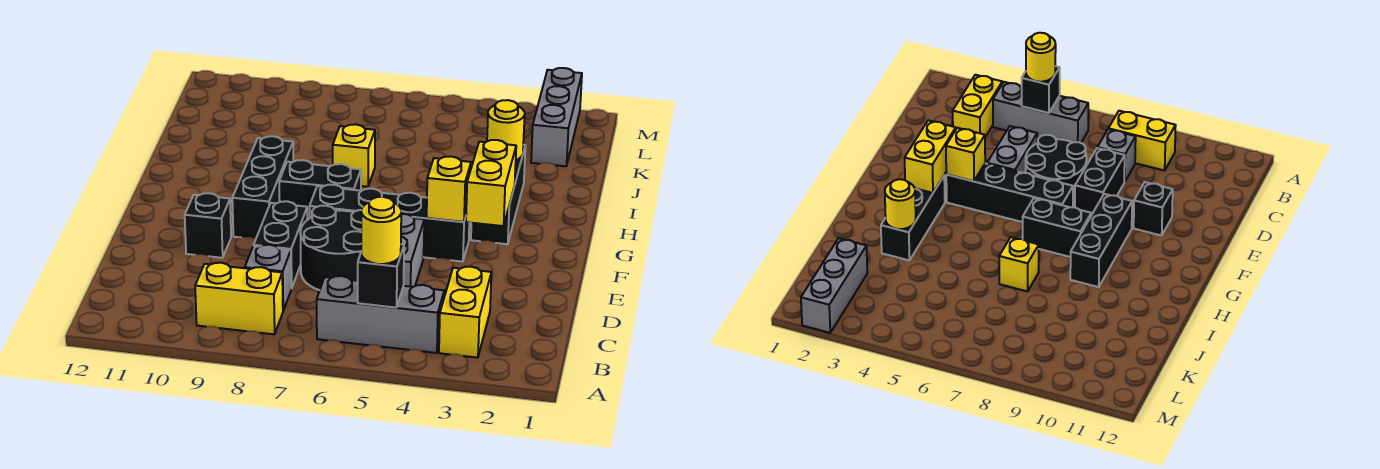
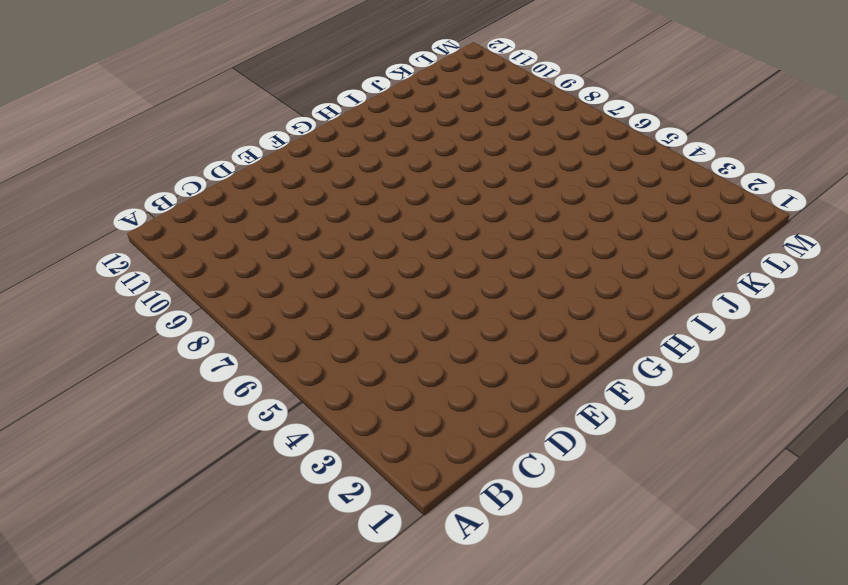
none -> yellow brick B3:C3 level 1
none -> grey brick B4:B6 level 1
none -> yellow brick B8:B9 level 1

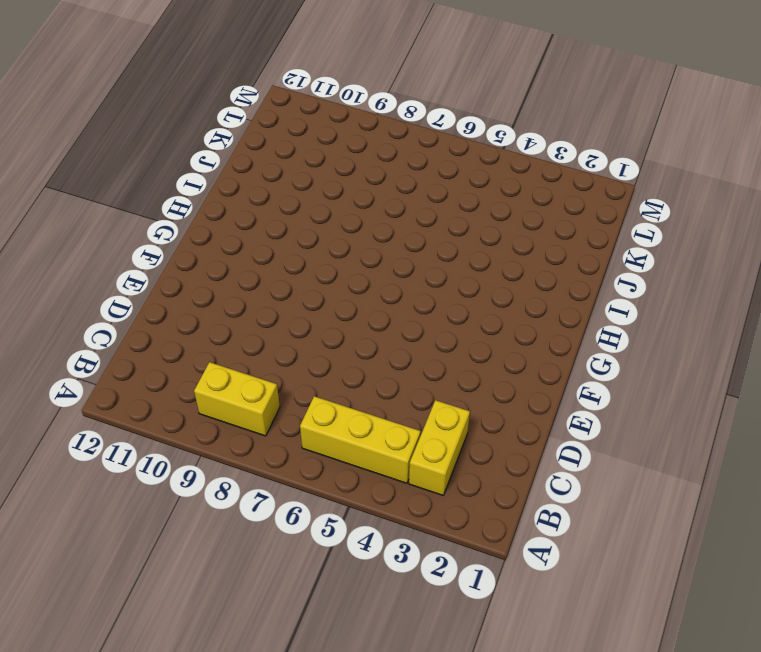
yellow brick B4:B6 level 1 -> grey brick B4:B6 level 1
none -> grey brick C8 level 1
none -> grey brick D5:E5 level 1
none -> black round brick D6:E7 level 1

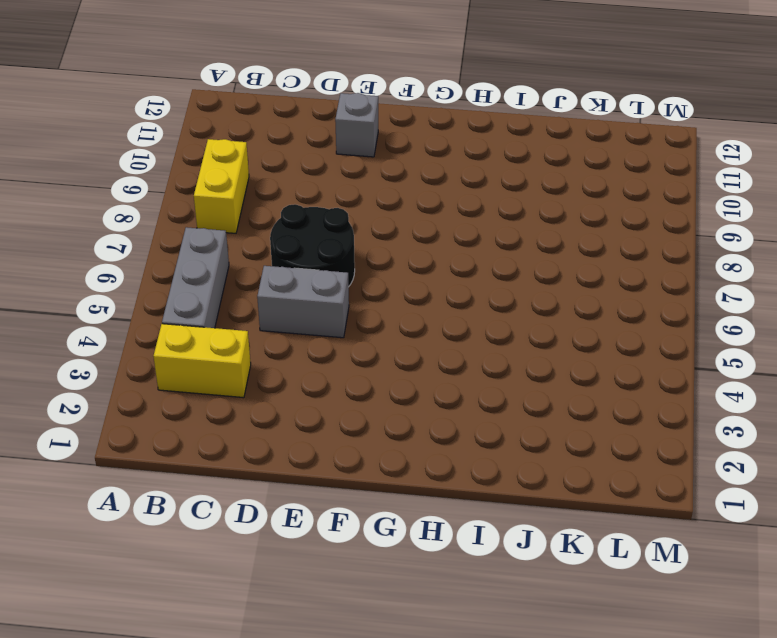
grey brick E11 level 1 -> grey brick C8 level 1
none -> black brick D8:E8 level 1
none -> black brick E10 level 1
none -> black brick F4:F7 level 1

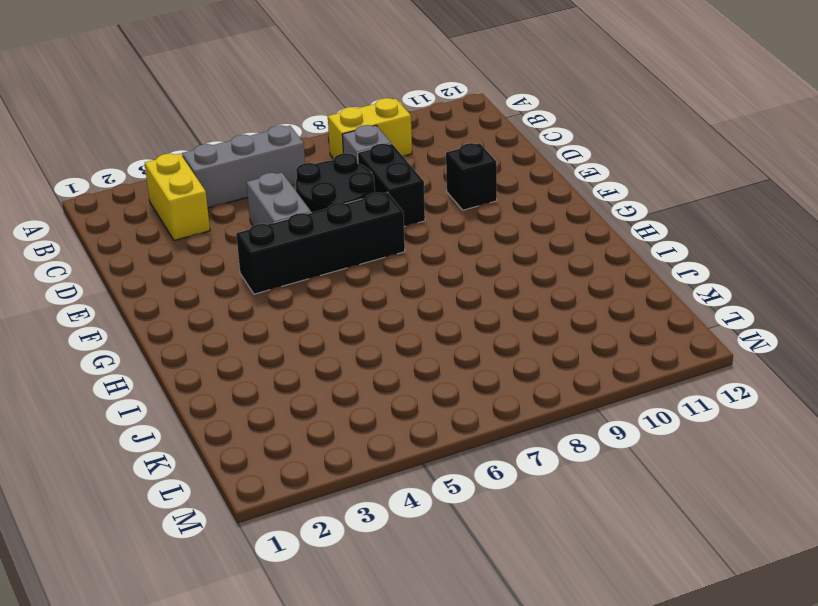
none -> black brick F9:H9 level 1
none -> black brick G3:I3 level 1
none -> black brick G7:G8 level 1

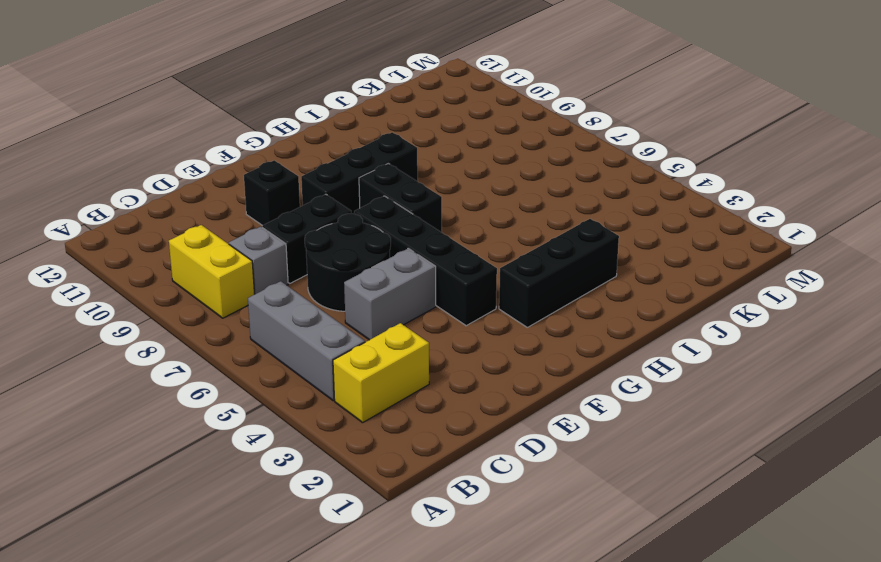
none -> yellow brick I7 level 1
none -> grey brick K2:M2 level 1
none -> black brick B5 level 2

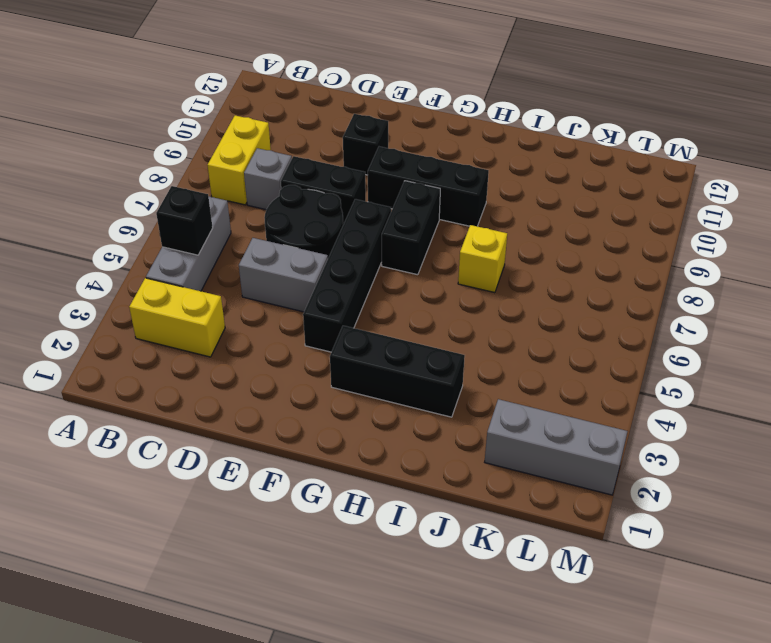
none -> yellow brick F3:G3 level 2
none -> yellow brick F4 level 2
none -> yellow round brick I3 level 2

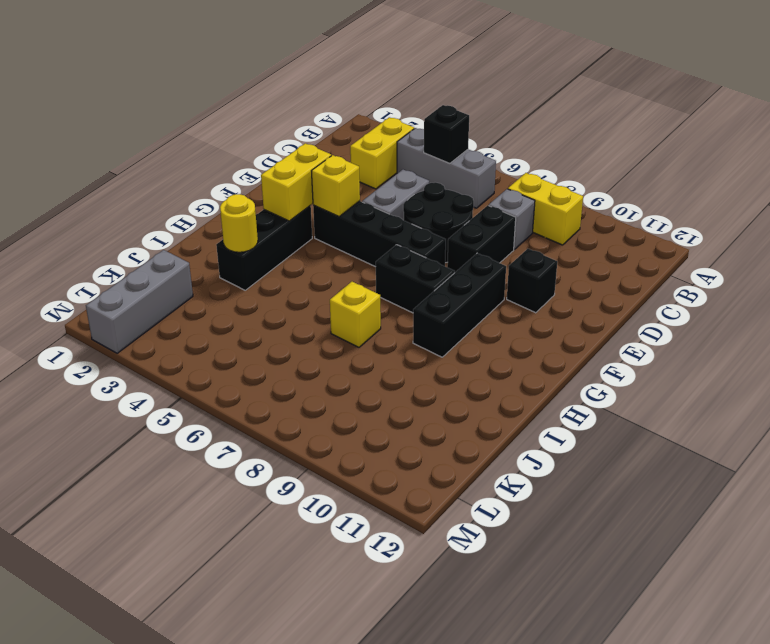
none -> yellow round brick B5 level 3

